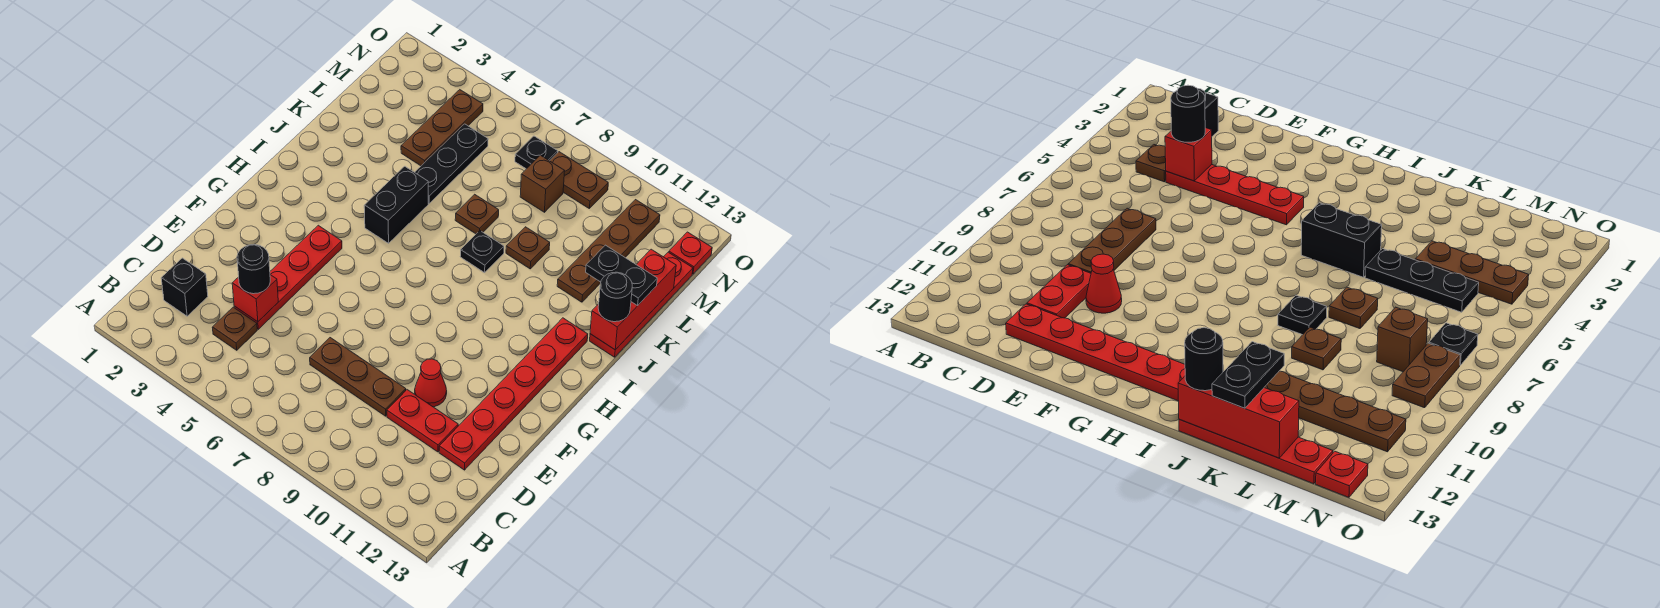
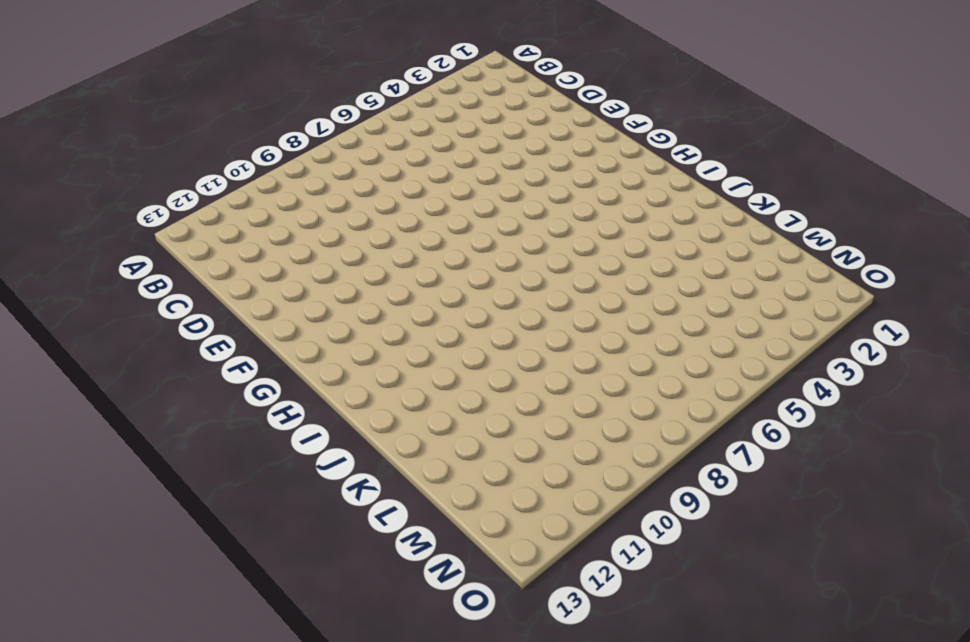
none -> black brick C2 level 1
none -> brown plate C4 level 1
none -> red plate D4:G4 level 1

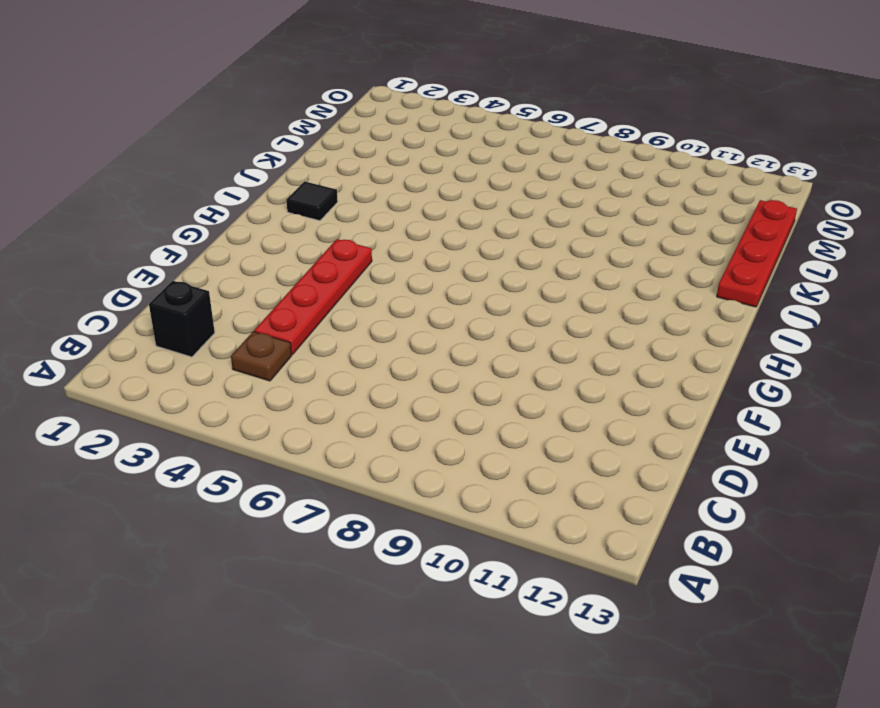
black tile I2 level 1 -> none
none -> brown plate D7:D9 level 1
none -> red plate D10:D11 level 1
none -> red plate D12:I12 level 1

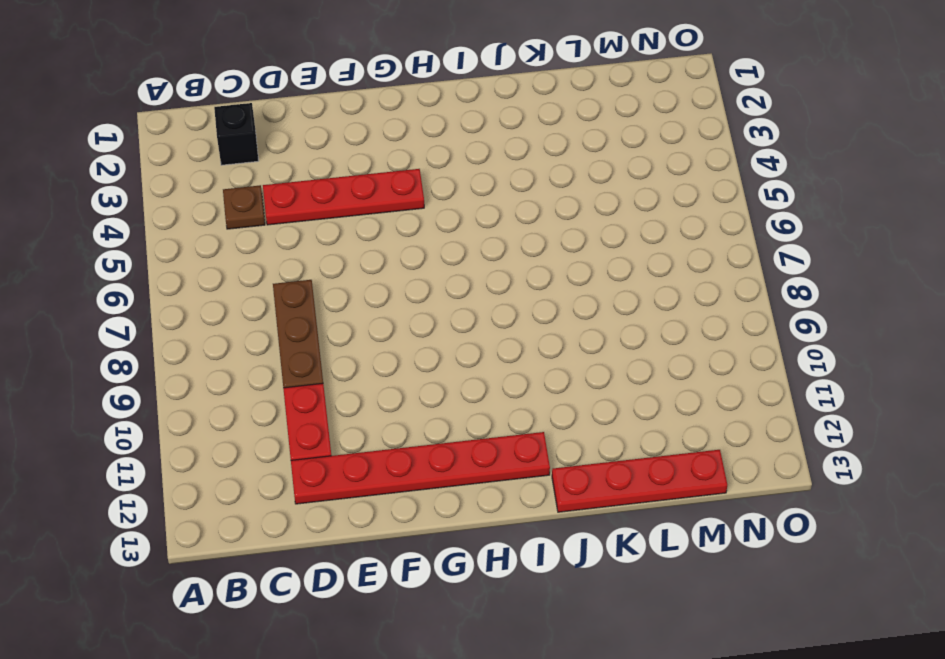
none -> red cone E10 level 1
none -> black brick I5:J5 level 1
none -> black plate J8 level 1

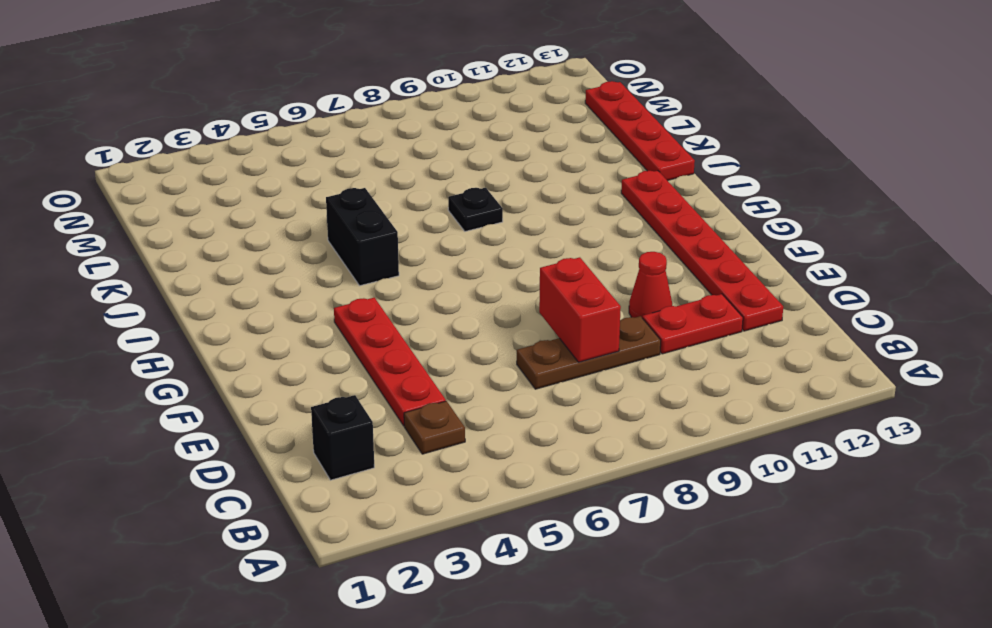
red brick D8:E8 level 2 -> none
none -> black plate K5:M5 level 1
none -> brown plate K7 level 1
none -> brown plate K9 level 1

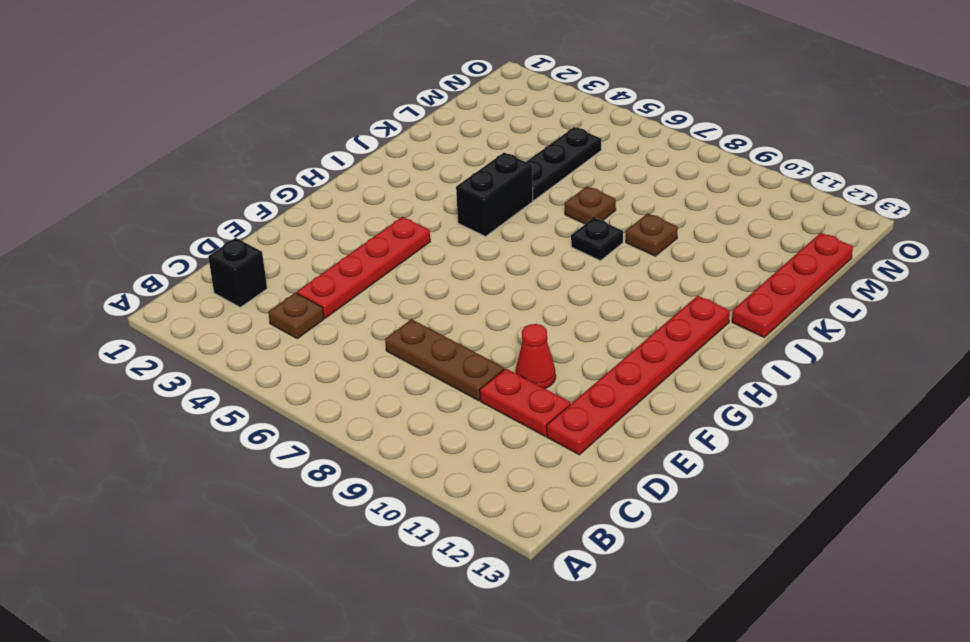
none -> brown plate K11:N11 level 1
none -> brown plate L4:N4 level 1
none -> brown brick M8 level 1

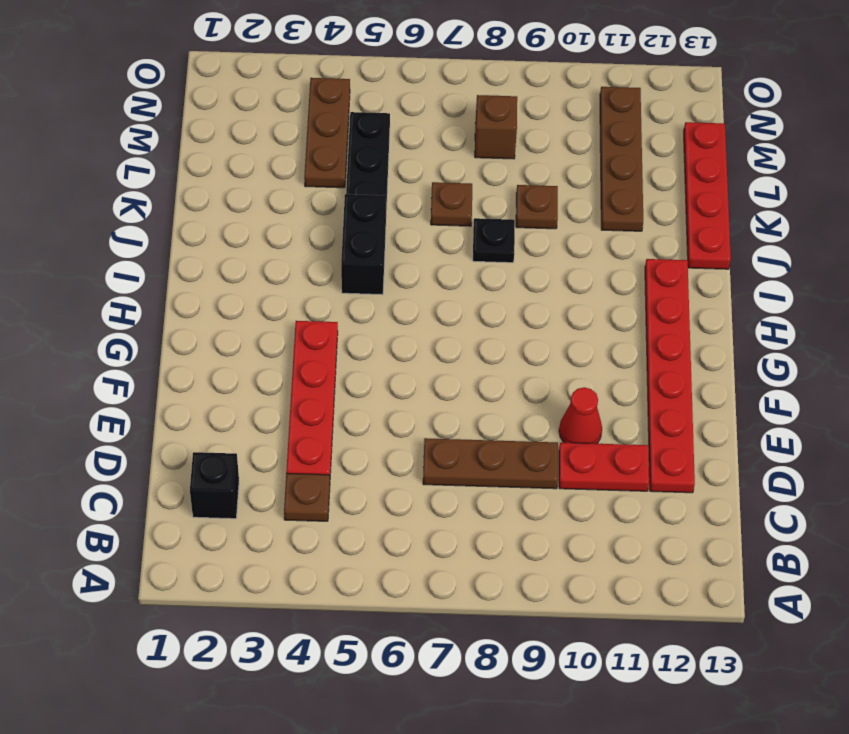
none -> black plate N7 level 1
none -> brown plate N8:N9 level 1
none -> red plate N13 level 1

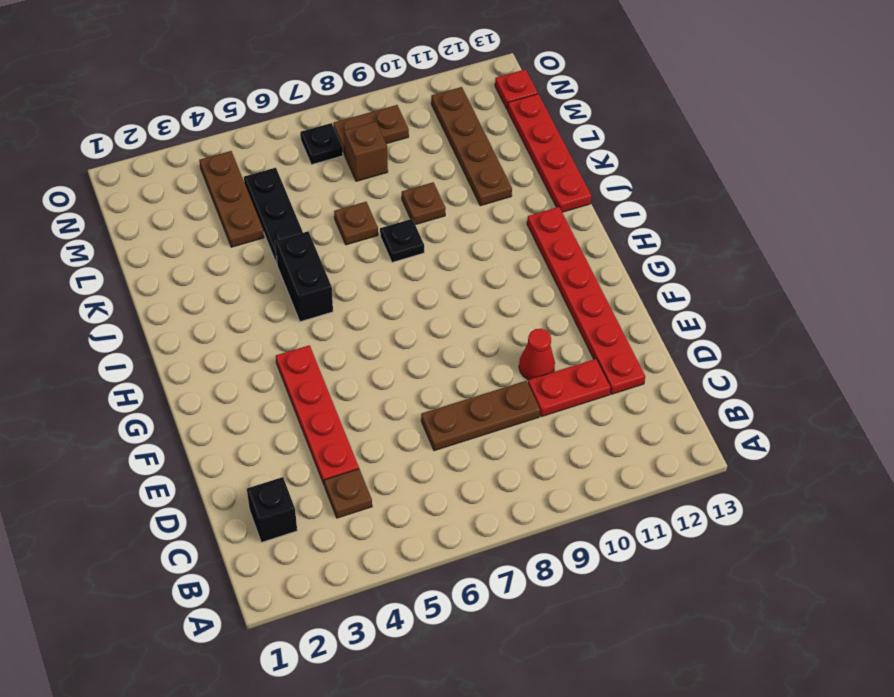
none -> red brick D4 level 2
none -> red brick J13:L13 level 2
none -> black round brick D4 level 3

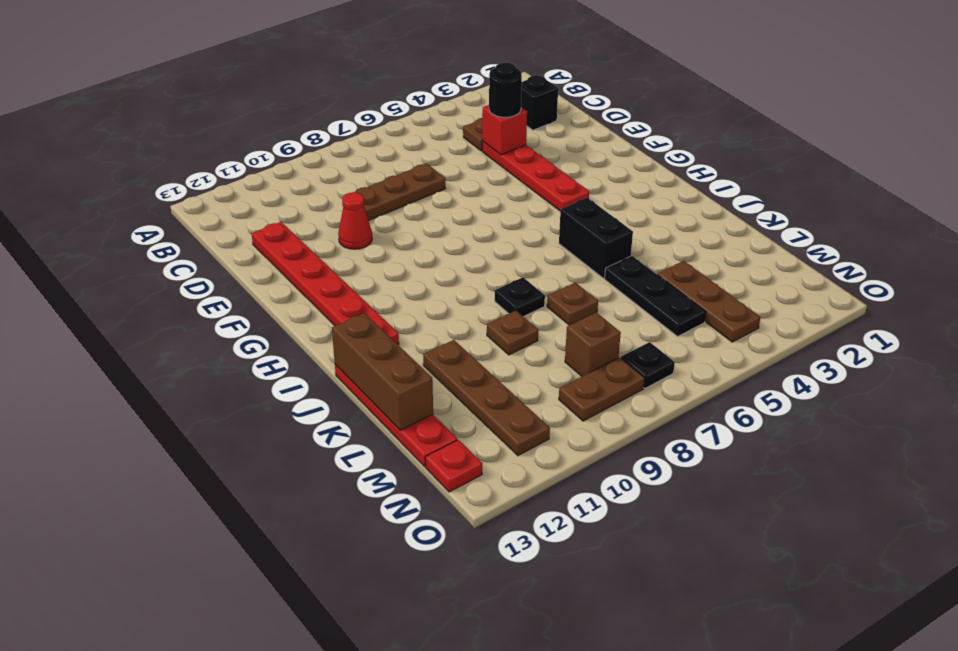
brown brick J13:L13 level 2 -> red brick J13:L13 level 2
none -> red plate D10:D11 level 1
none -> black round brick J13 level 3
none -> black plate K12:K13 level 3

